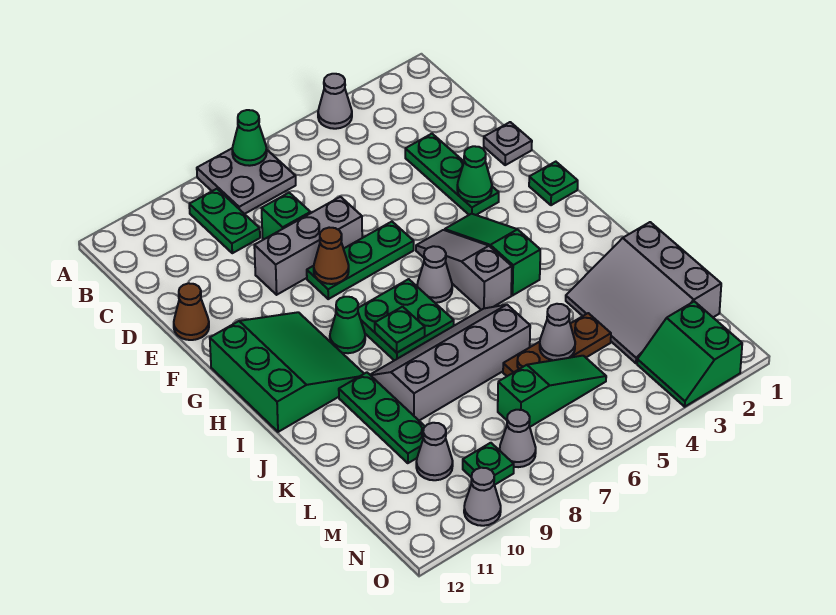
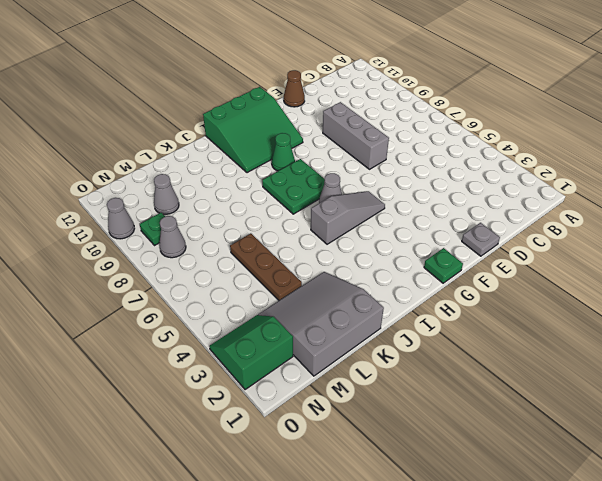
none -> grey cone A4 level 1
none -> grey plate A7:B8 level 1
none -> green plate B9:C9 level 1
none -> green plate D3:F3 level 1

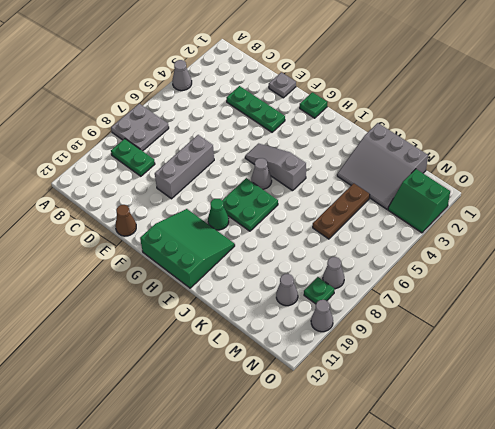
none -> green brick D8 level 1
none -> green plate F6:F8 level 1
none -> green slope G4:I4 level 1 top I
none -> grey slope J6:K9 level 1 top K

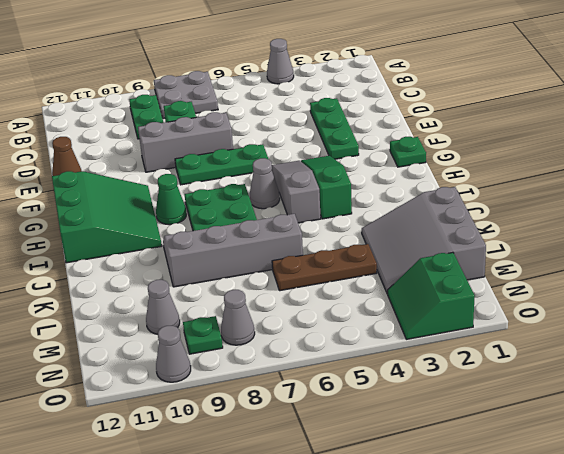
none -> grey plate E1 level 1
none -> green plate J10:L10 level 1
none -> green slope M5:M7 level 1 top 7
none -> green cone A7 level 2

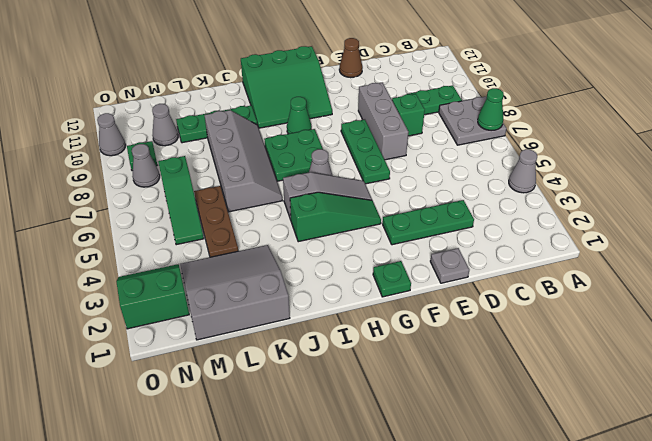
none -> green cone F3 level 2
none -> brown cone F8 level 2
none -> green plate I8 level 2
none -> grey cone L5 level 2

